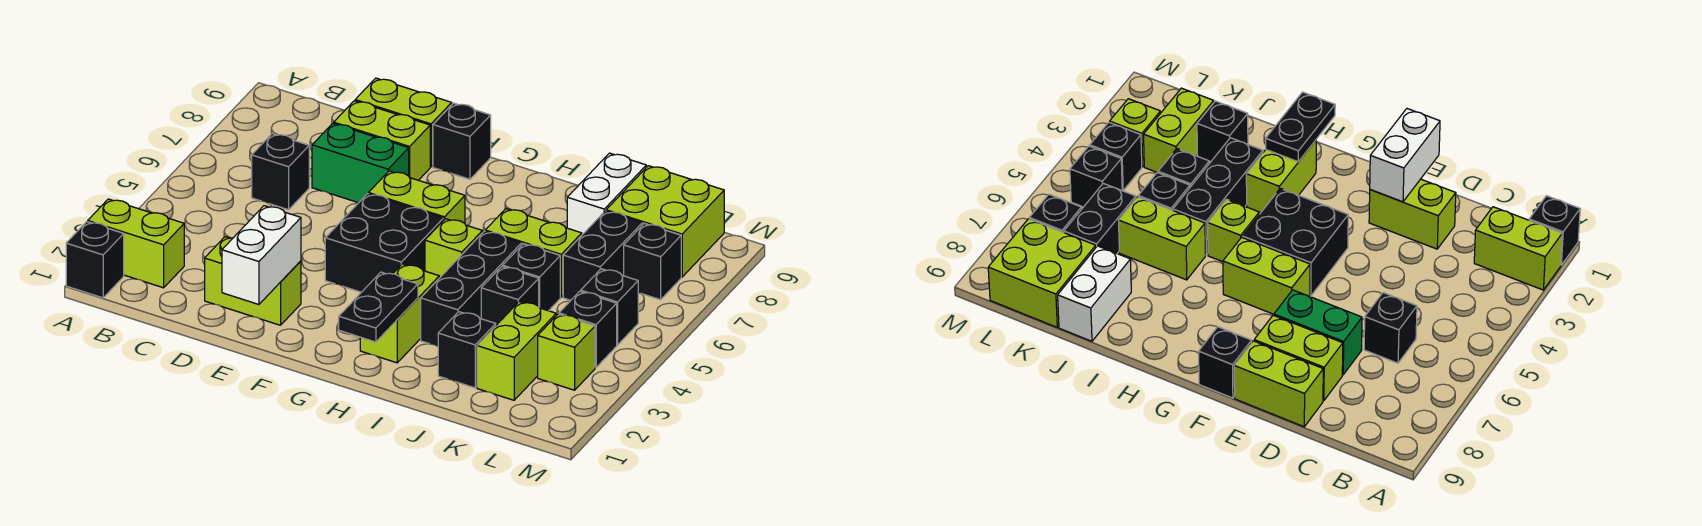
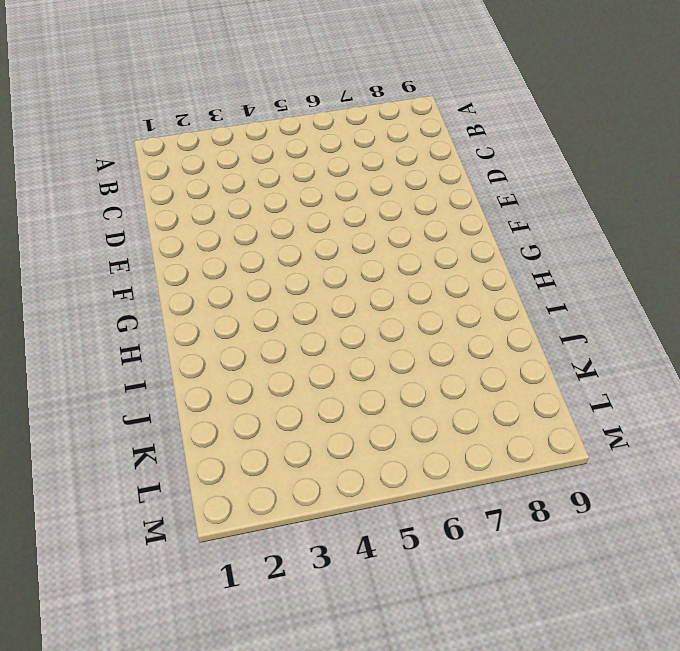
none -> black brick A1 level 1
none -> lime brick A2:B2 level 1
none -> black brick C6 level 1

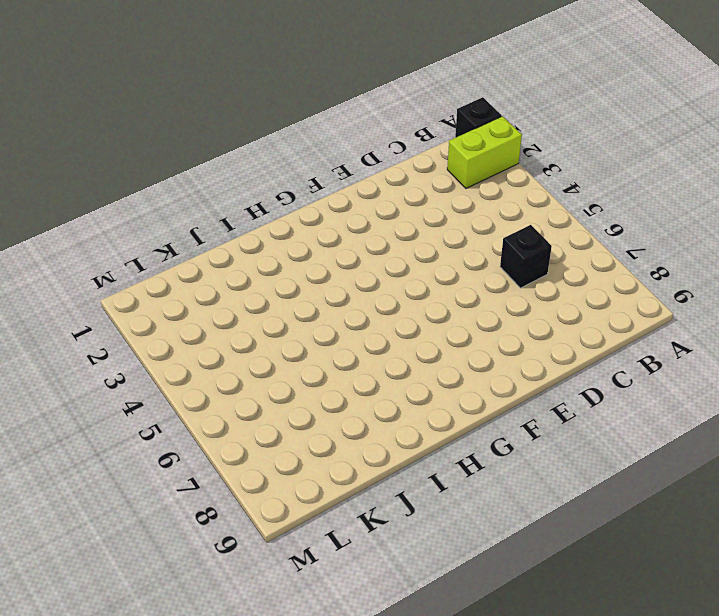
none -> lime brick D2:E2 level 1
none -> green brick D7:E7 level 1
none -> lime brick D8:E8 level 1

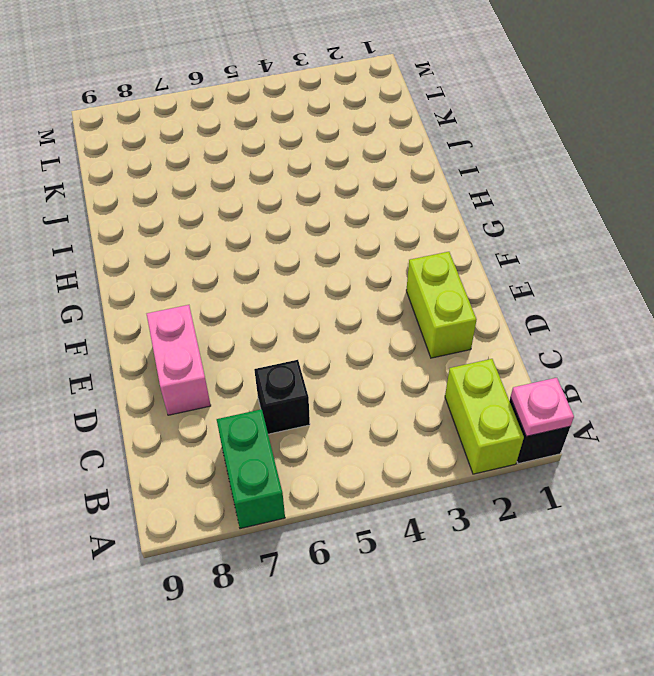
pink plate A1 level 2 -> none
green brick A7:B7 level 1 -> green brick D7:E7 level 1
pink brick D8:E8 level 1 -> lime brick D8:E8 level 1
none -> lime brick D9:E9 level 1
none -> black brick F4:G5 level 1
none -> lime brick F6:G6 level 1

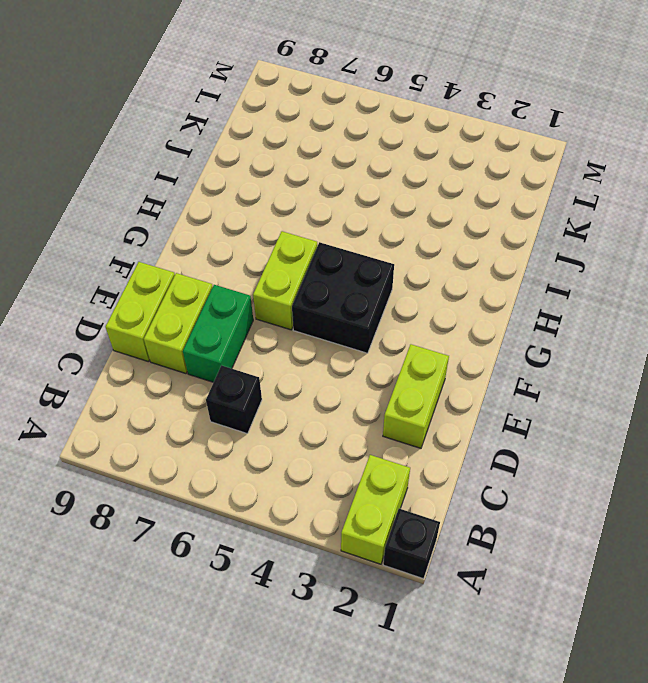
none -> black brick F9 level 1
none -> lime brick H2:H3 level 1
none -> lime brick H5 level 1

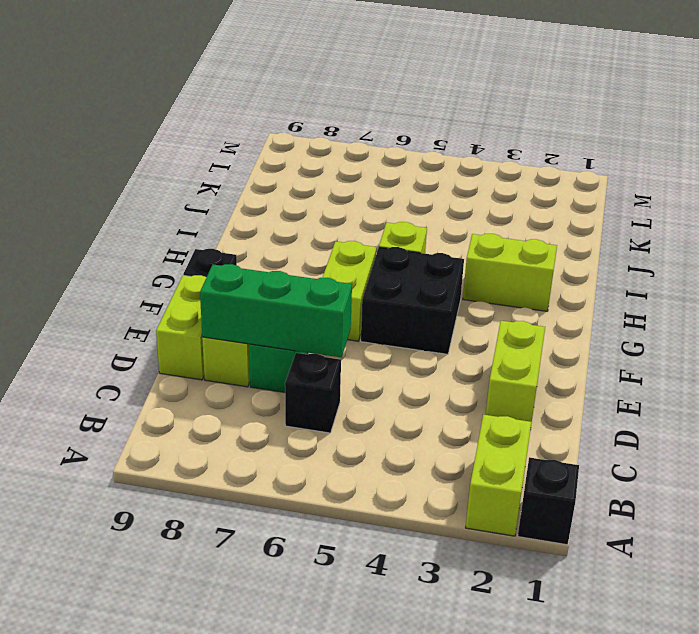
green brick D6:D8 level 2 -> none
none -> black brick I3:I5 level 1
none -> lime brick I6:J6 level 1
none -> black brick J2 level 1

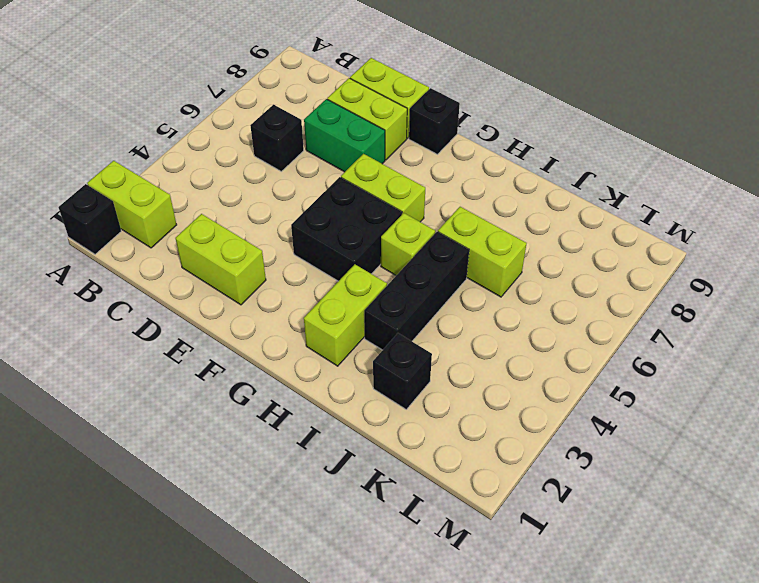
none -> black brick J4 level 1
none -> black brick J5 level 1
none -> white brick J8:J9 level 1

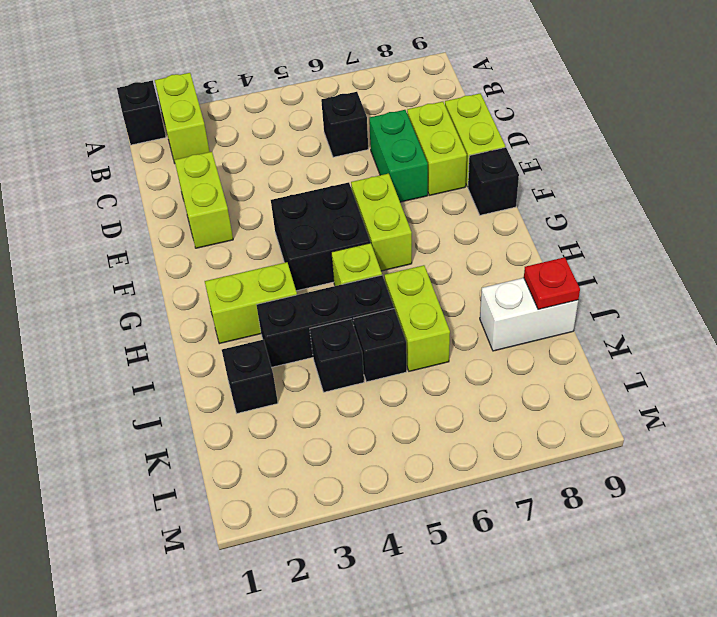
red plate J9 level 2 -> none
none -> lime brick K2:K3 level 1
none -> black brick K6:K7 level 1
none -> lime brick K8:L9 level 1

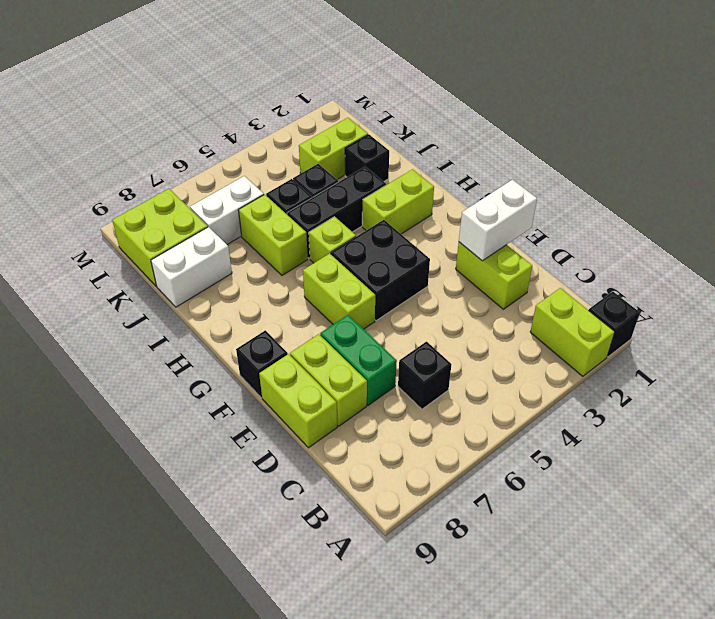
white brick K6:K7 level 1 -> black brick K6:K7 level 1
none -> lime brick L3 level 1
none -> black brick L4 level 1
none -> black brick L5 level 1

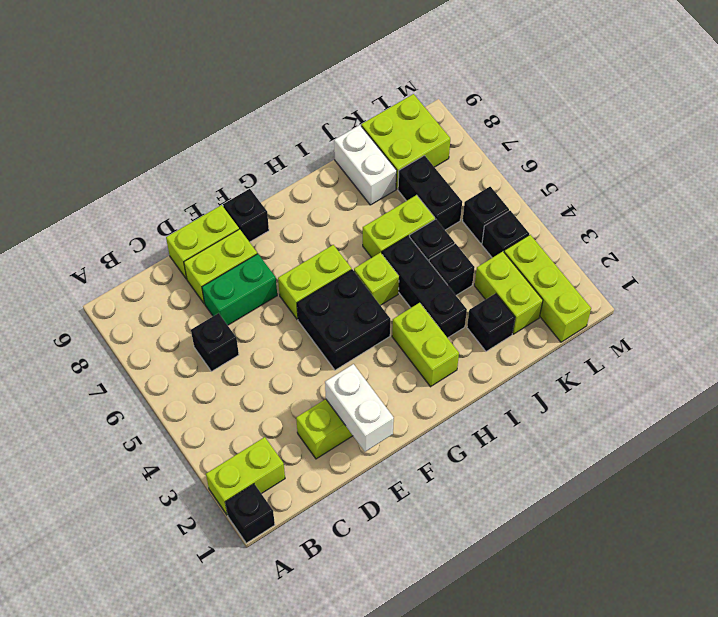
lime brick L1:L3 level 1 -> lime brick L3 level 1
none -> black brick L7 level 1
none -> black plate H1:H2 level 2

